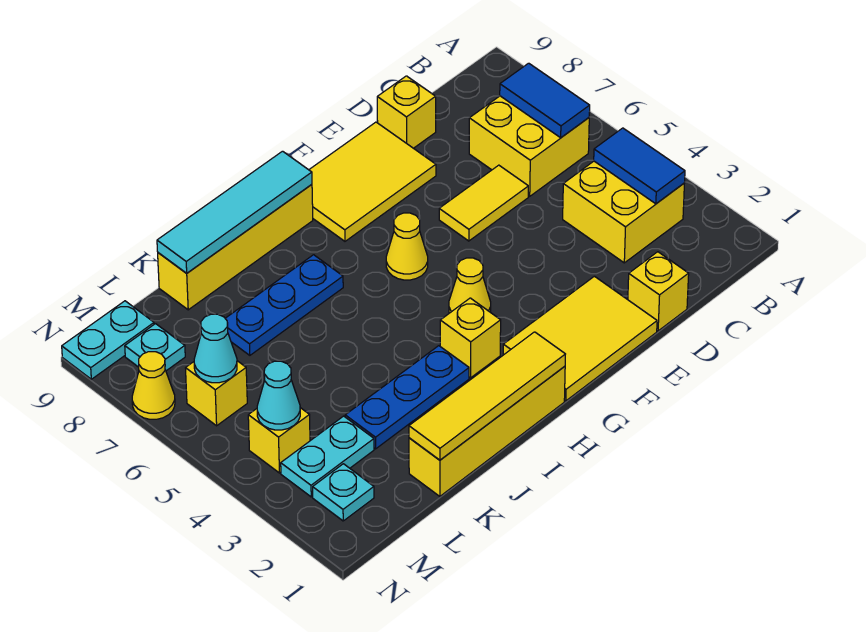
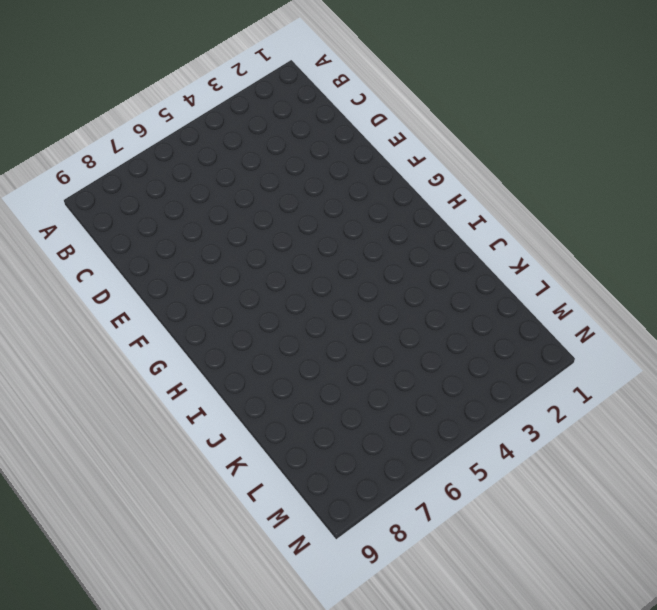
none -> yellow brick B3:C4 level 1
none -> yellow brick B6:C7 level 1
none -> yellow brick D1 level 1

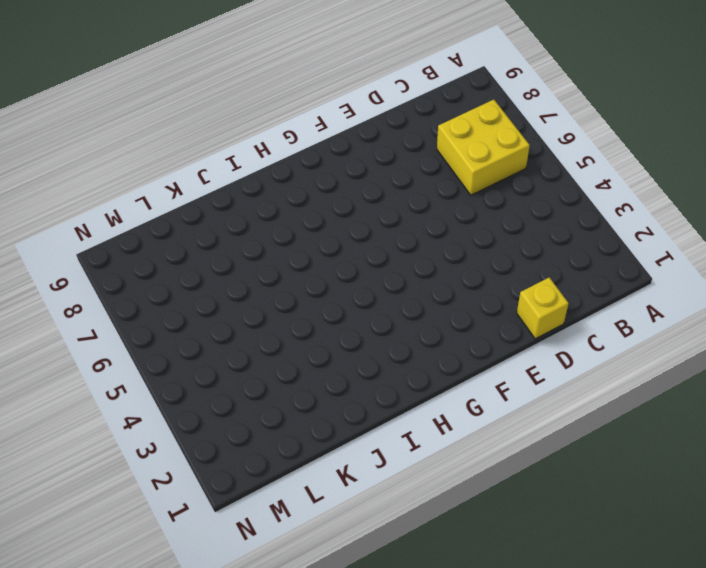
none -> yellow brick B3:C4 level 1
none -> yellow tile D6:E6 level 1
none -> yellow brick D9 level 1

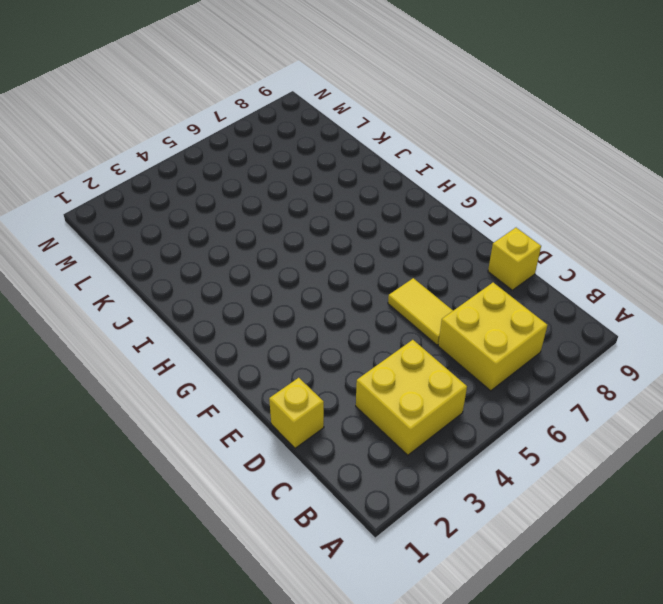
none -> yellow tile E1:G2 level 1
none -> yellow tile E8:G9 level 1
none -> yellow cone G4 level 1

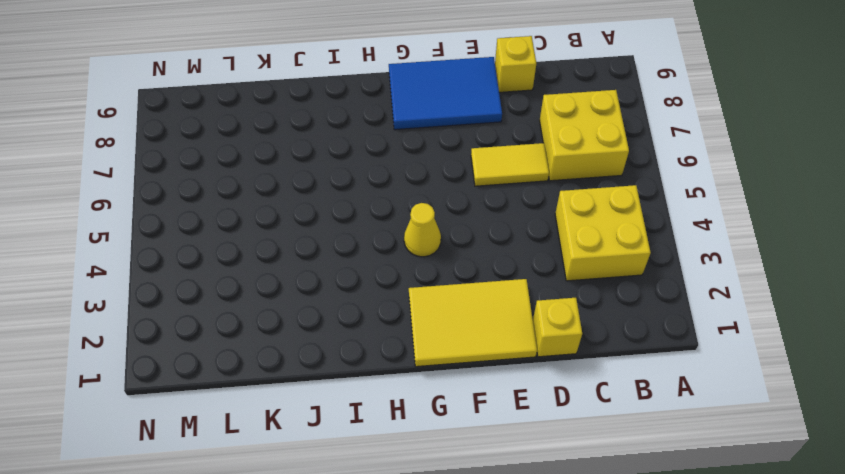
blue tile E8:G9 level 1 -> yellow tile E8:G9 level 1
none -> yellow cone G6 level 1
none -> yellow brick H1:K1 level 1
none -> yellow brick H3 level 1

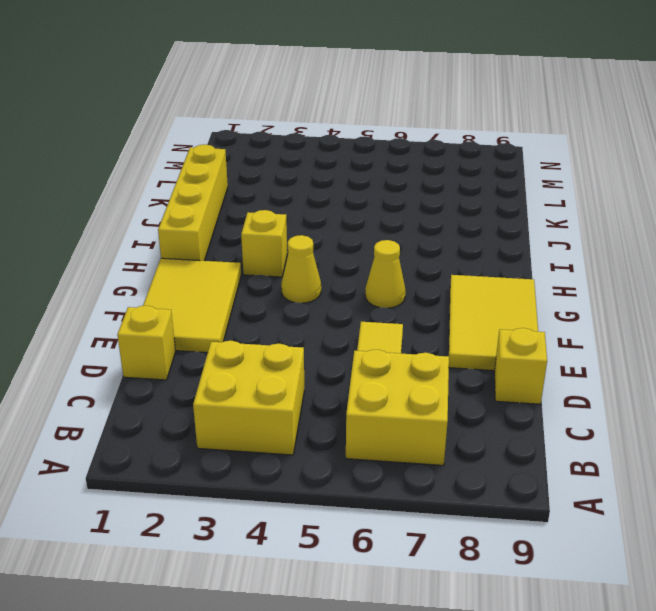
none -> yellow brick H9:K9 level 1
none -> blue plate I3:K3 level 1
none -> blue plate I7:K7 level 1

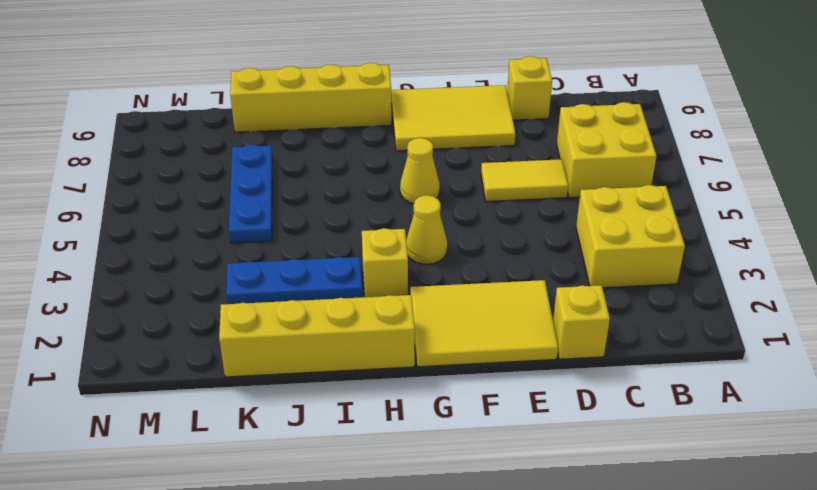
blue plate K5:K7 level 1 -> blue plate I7:K7 level 1
none -> cyan plate L3:M3 level 1
none -> cyan plate M2 level 1
none -> yellow brick M4 level 1

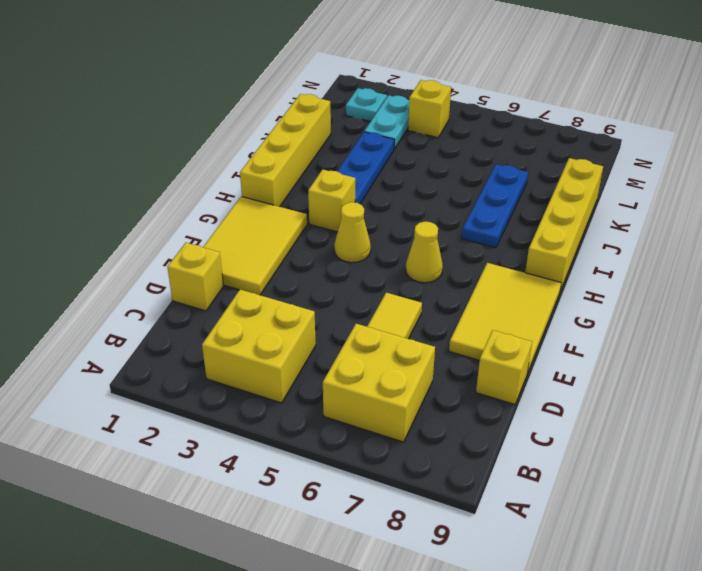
none -> yellow brick M6 level 1
none -> cyan plate M8 level 1
none -> cyan plate M9:N9 level 1

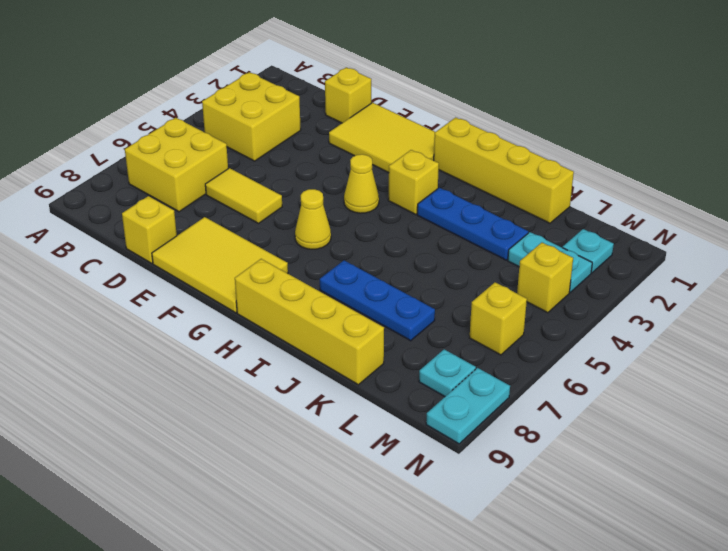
cyan plate N8:N9 level 1 -> cyan plate M9:N9 level 1
none -> yellow cone N7 level 1
none -> blue tile B3:B4 level 2
none -> blue tile B6:B7 level 2

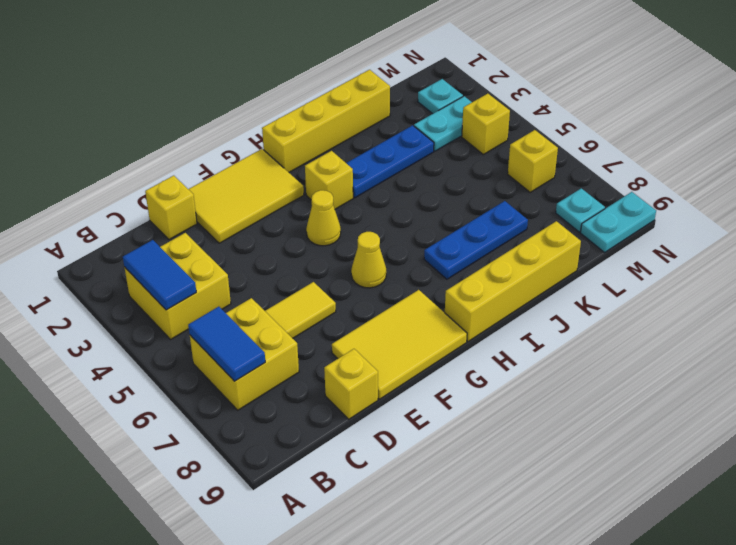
none -> yellow cone N7 level 1
none -> yellow tile H1:K1 level 2
none -> cyan tile H9:K9 level 2

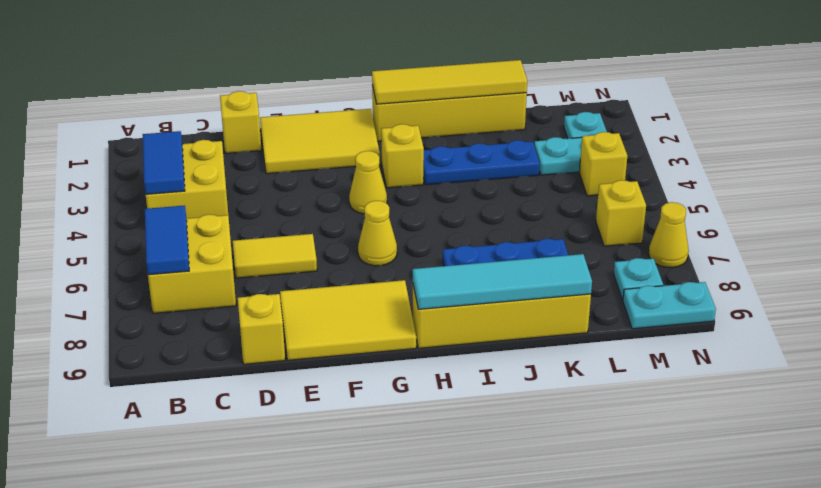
none -> cyan cone M4 level 2
none -> cyan cone M6 level 2

